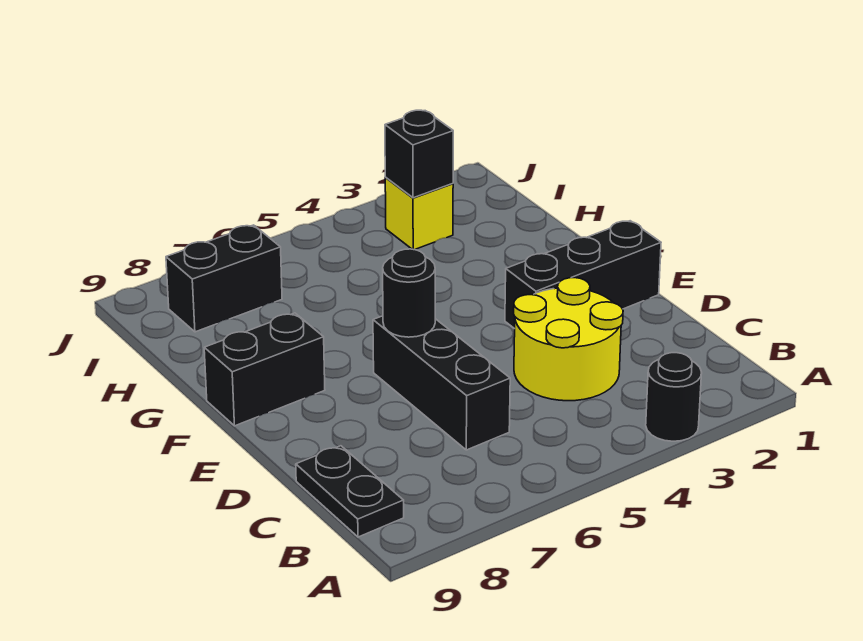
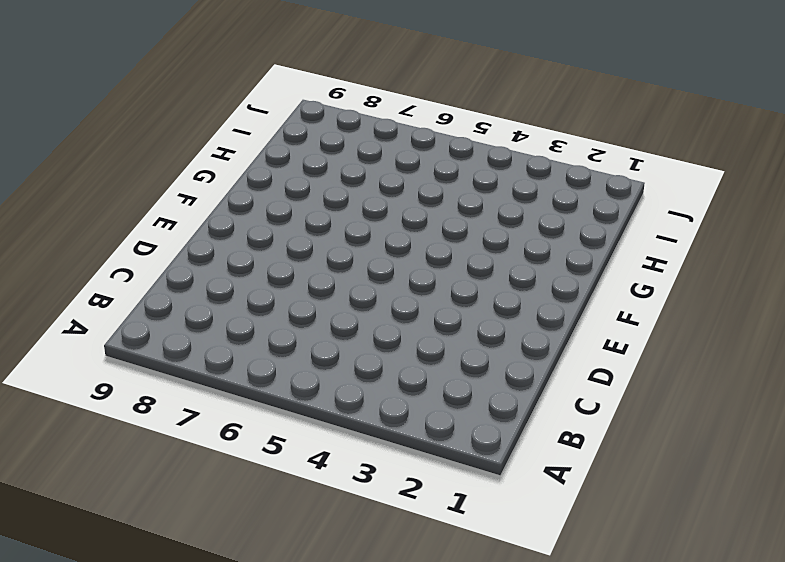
none -> black round brick A3 level 1
none -> black plate B9:C9 level 1

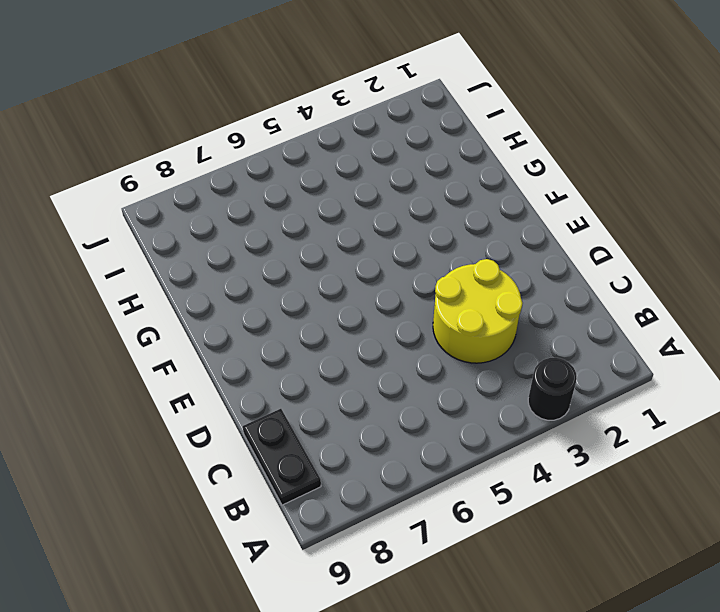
none -> black brick C6:E6 level 1
none -> black brick E1:E3 level 1

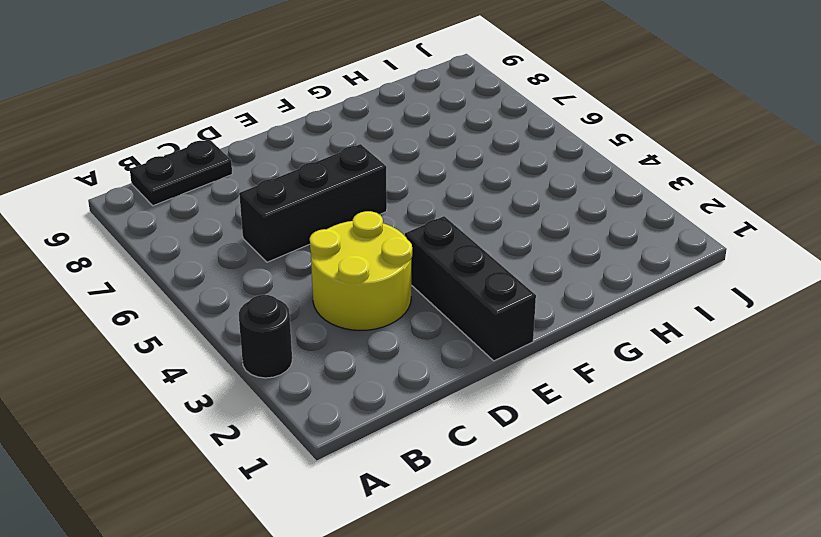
none -> black brick F8:F9 level 1
none -> yellow brick I3 level 1

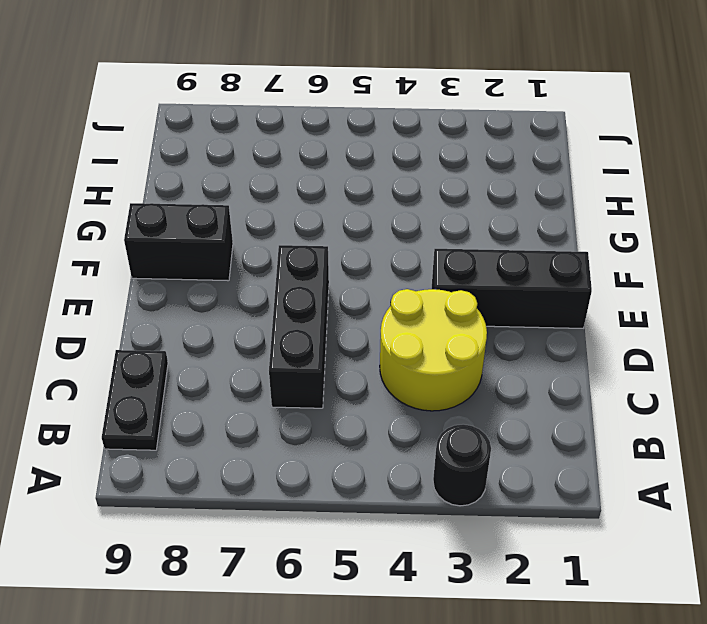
none -> yellow brick I3 level 1
none -> black brick I7:I8 level 1

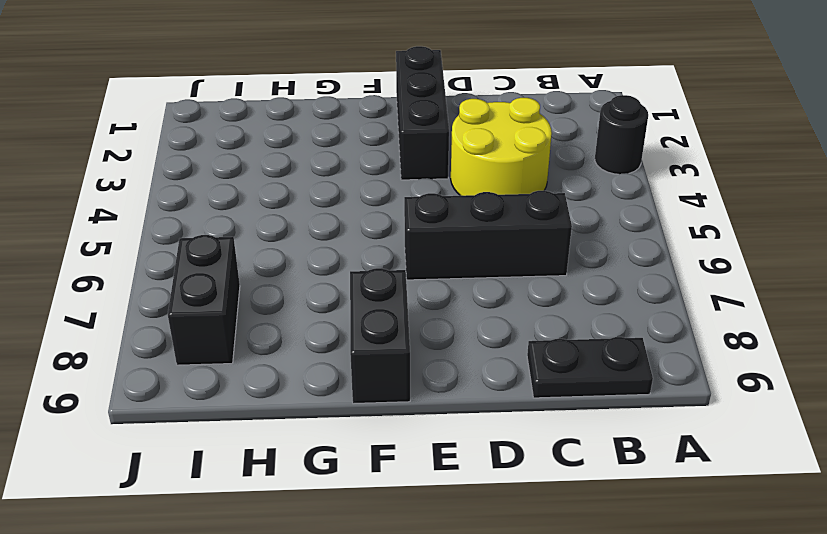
none -> yellow brick I3 level 1
none -> black round brick E6 level 2

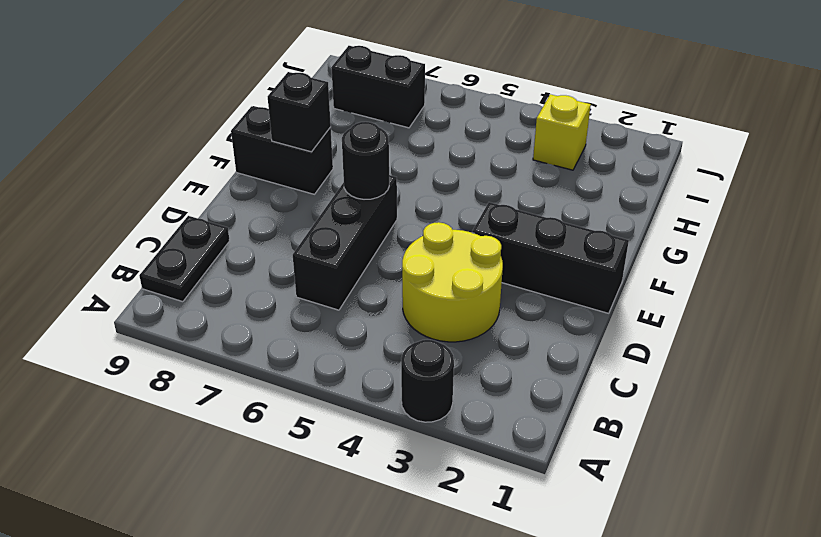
black brick F8 level 2 -> black brick I3 level 2

